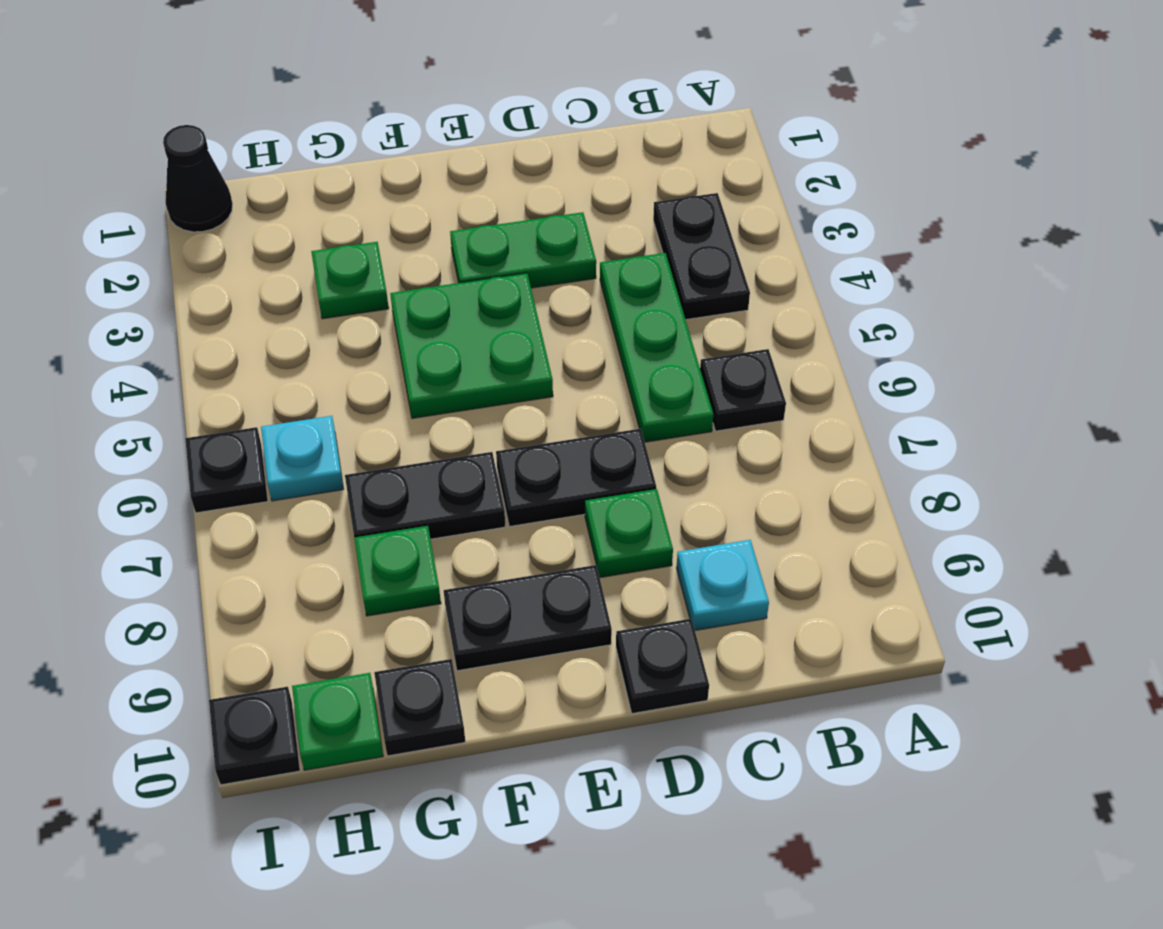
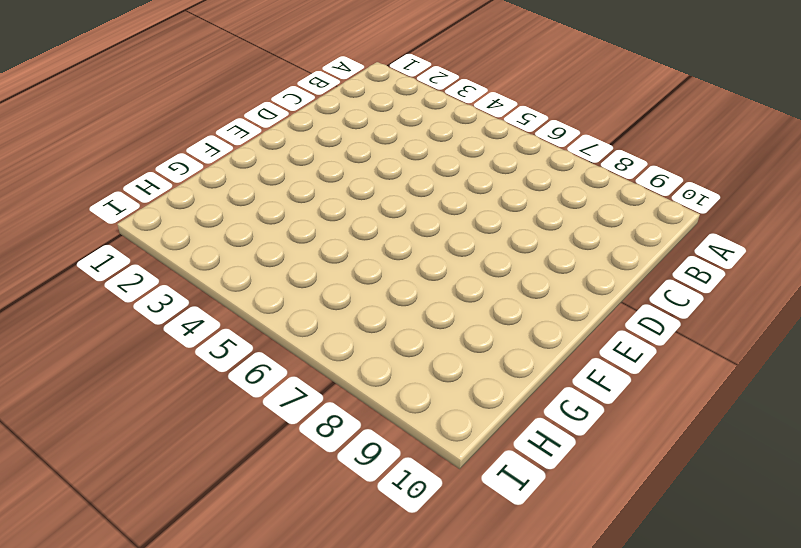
none -> black plate B3:B4 level 1
none -> black plate B6 level 1
none -> green plate C4:C6 level 1

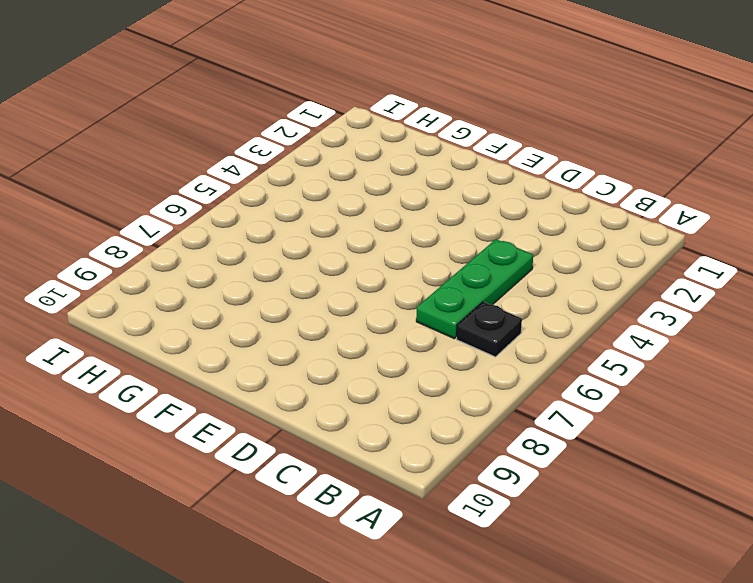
none -> black plate B3:B4 level 1
none -> cyan plate C9 level 1
none -> green plate D3:E3 level 1

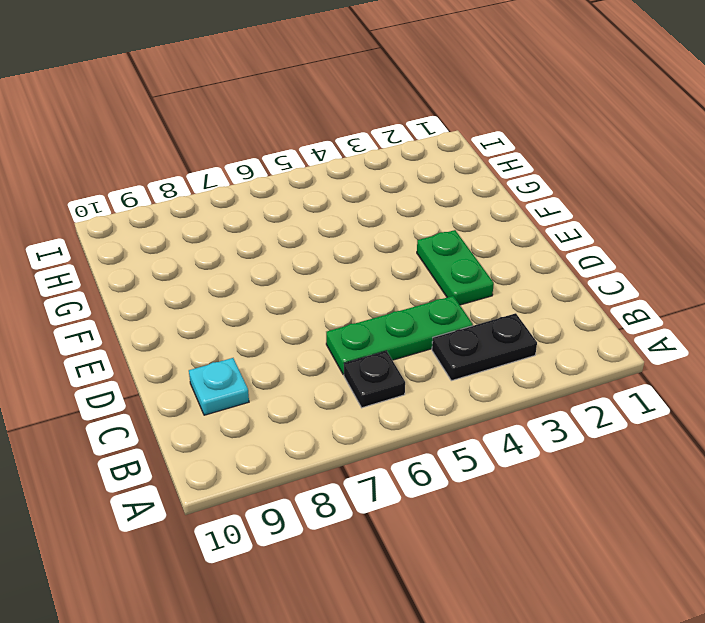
none -> black plate D7:E7 level 1
none -> green plate D8 level 1
none -> black plate D10 level 1

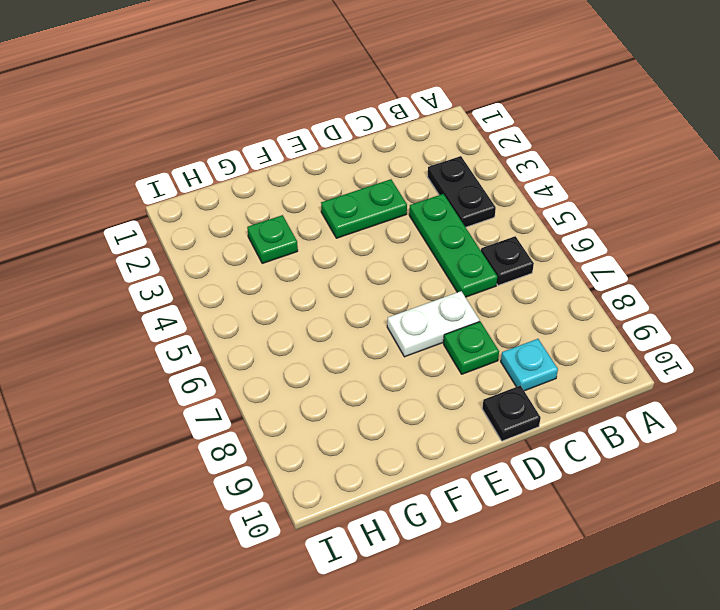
white plate D7:E7 level 1 -> black plate D7:E7 level 1
none -> green plate E4:F5 level 1
none -> black plate E9:F9 level 1
none -> black plate F7:G7 level 1

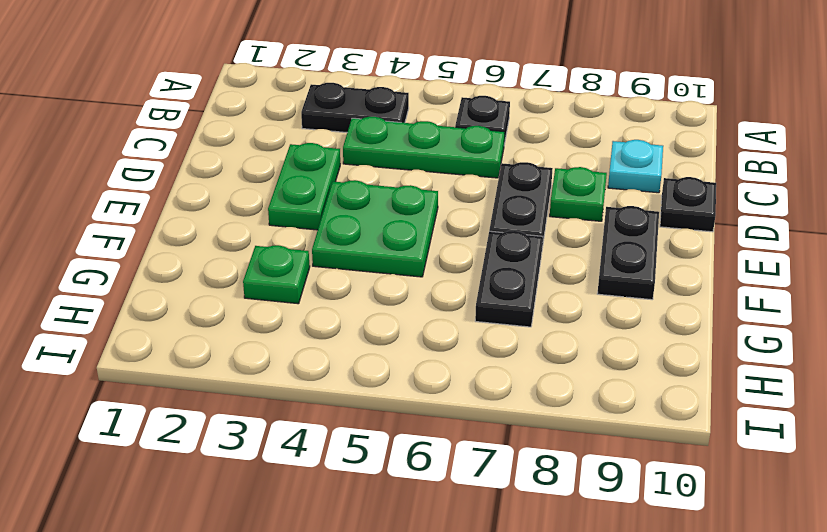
none -> green plate G8 level 1
none -> black plate G10 level 1
none -> cyan plate H6 level 1

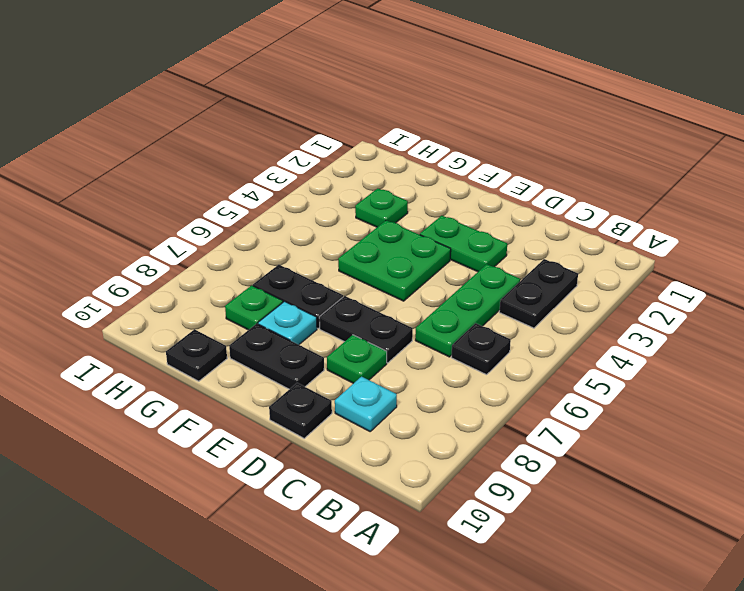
cyan plate F8 level 1 -> cyan plate H6 level 1
none -> green plate H10 level 1
none -> black cone I1 level 1
none -> black plate I6 level 1

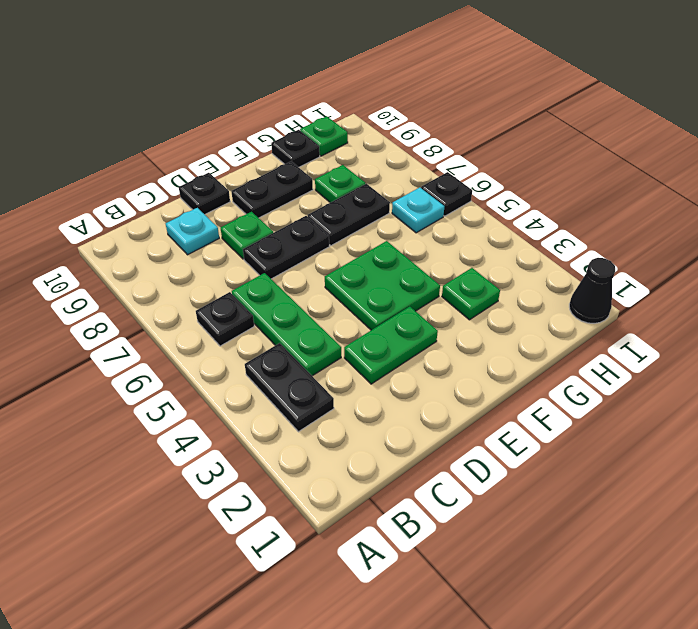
none -> black plate I10 level 1

